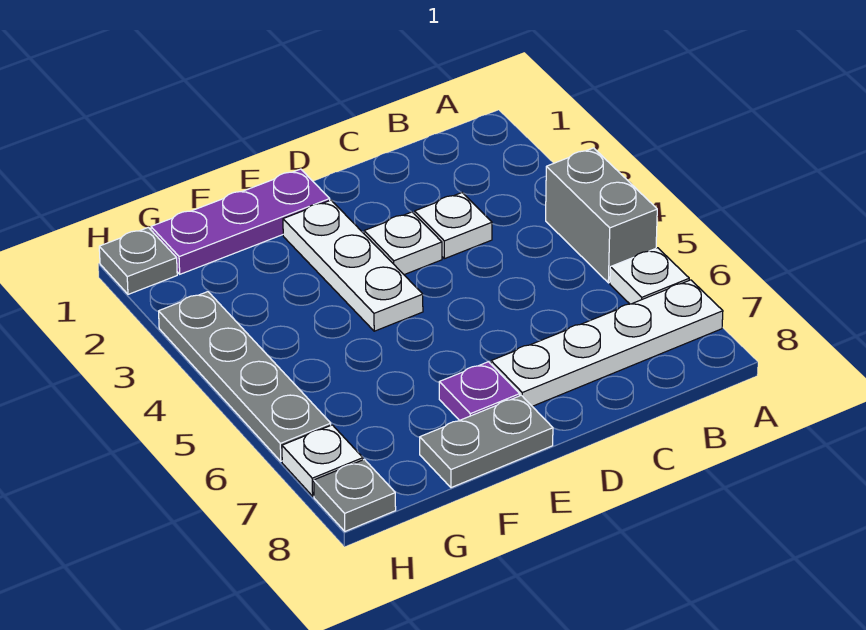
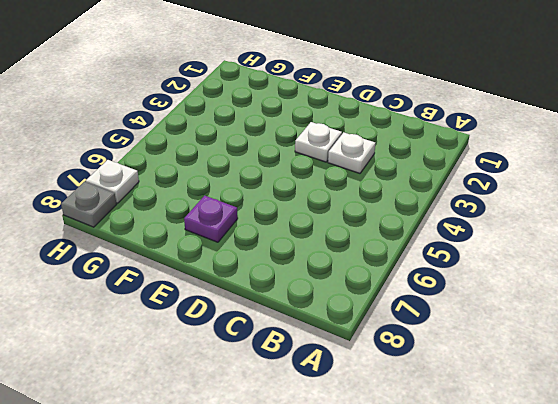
none -> grey brick A4:A5 level 1
none -> white plate A6 level 1
none -> white plate A7:D7 level 1

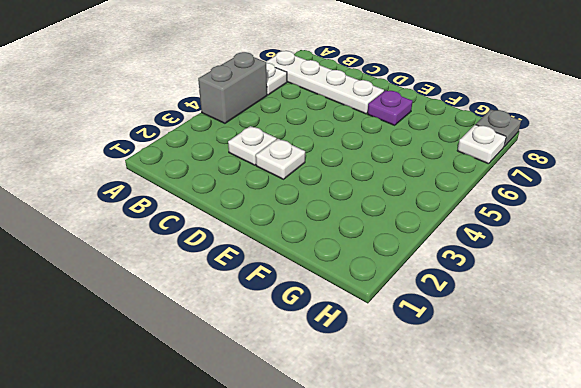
none -> purple plate E1:G1 level 1
none -> white plate E2:E4 level 1
none -> grey plate E8:F8 level 1

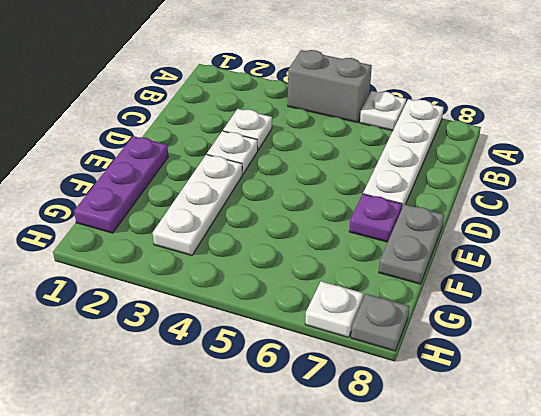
white plate E3:G3 level 1 -> white plate E2:E4 level 1
none -> grey plate H1 level 1
none -> grey plate H3:H6 level 1

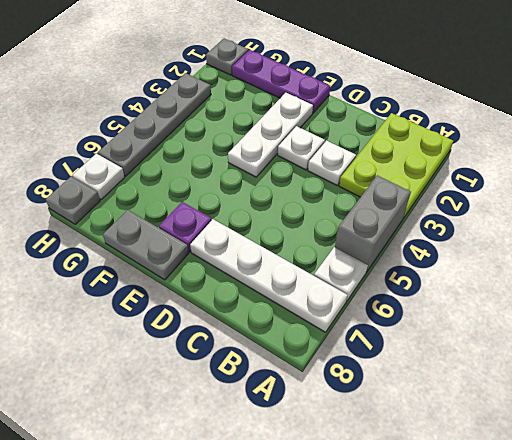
lime plate A1:B3 level 1 -> none

